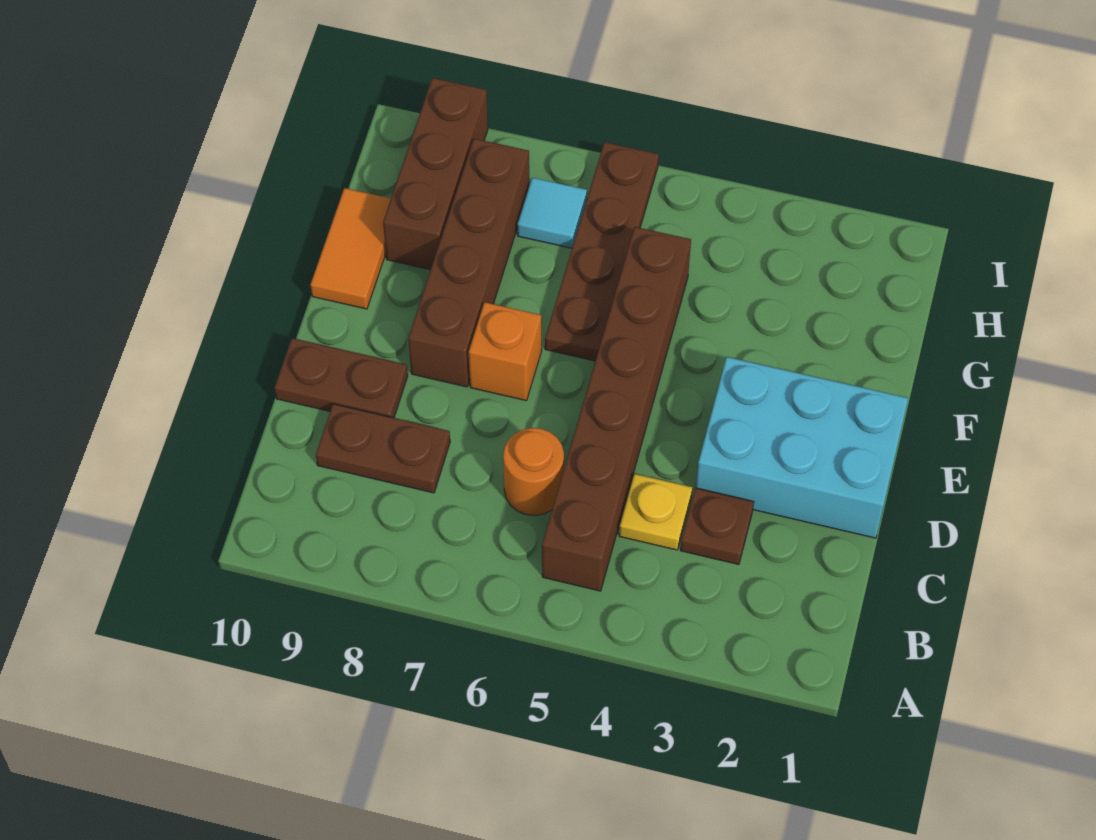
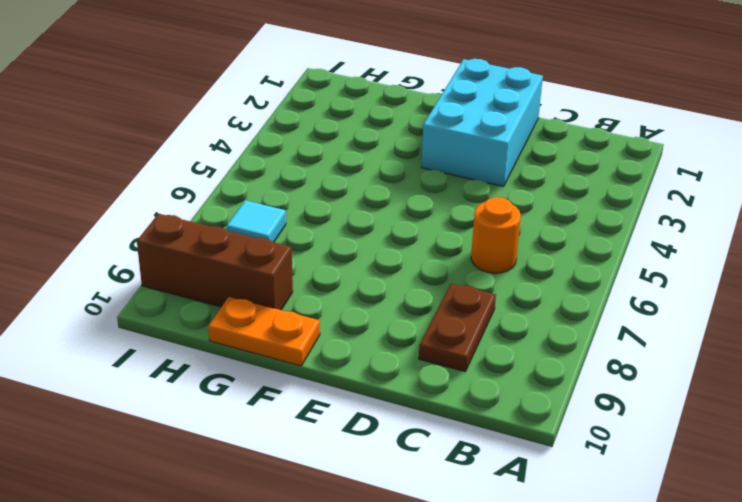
orange plate F10:G10 level 1 -> orange tile F10:G10 level 1
none -> brown brick B5:G5 level 1
none -> brown plate C3 level 1
none -> yellow plate C4 level 1

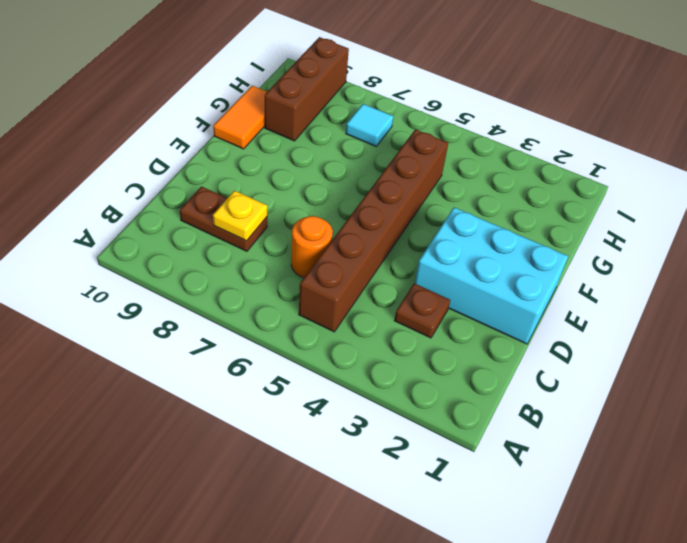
yellow plate C8 level 2 -> yellow plate C4 level 1
none -> brown plate D9:D10 level 1
none -> orange brick E7 level 1
none -> brown brick E8:H8 level 1

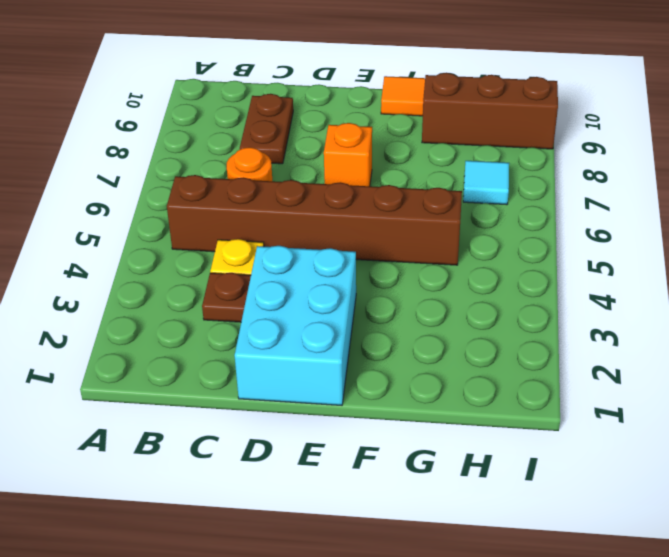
none -> brown plate D9:D10 level 1
none -> brown brick E8:H8 level 1
none -> brown plate F6:I6 level 1

